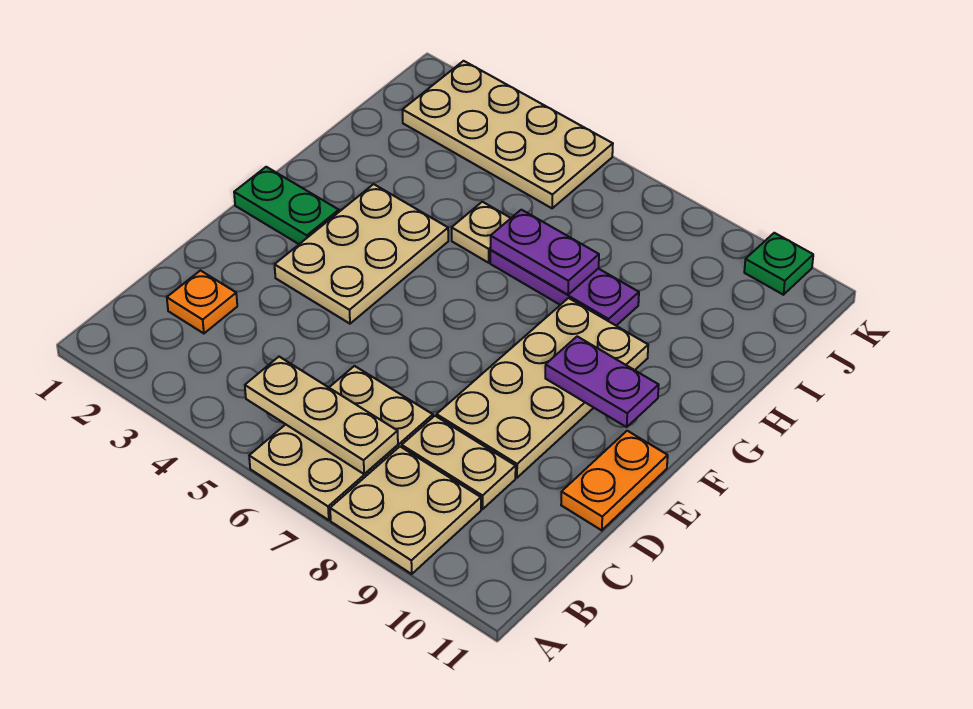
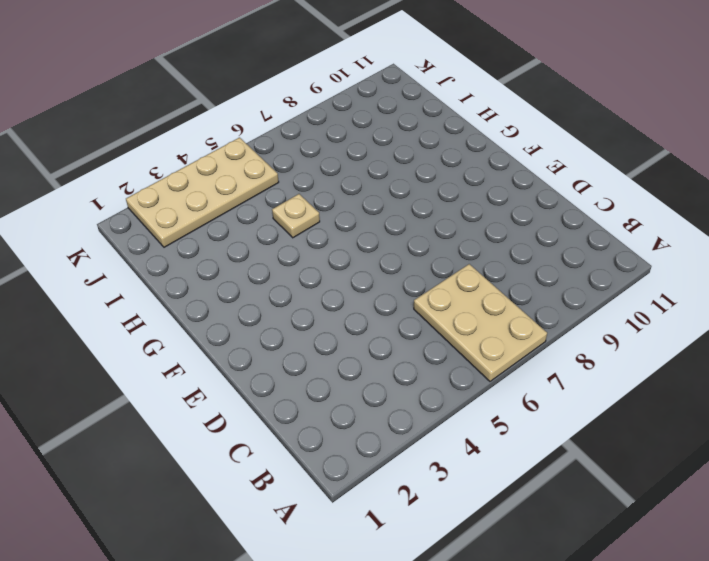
none -> tan plate A8:B9 level 1
none -> orange plate C2 level 1
none -> tan plate C8:C9 level 1

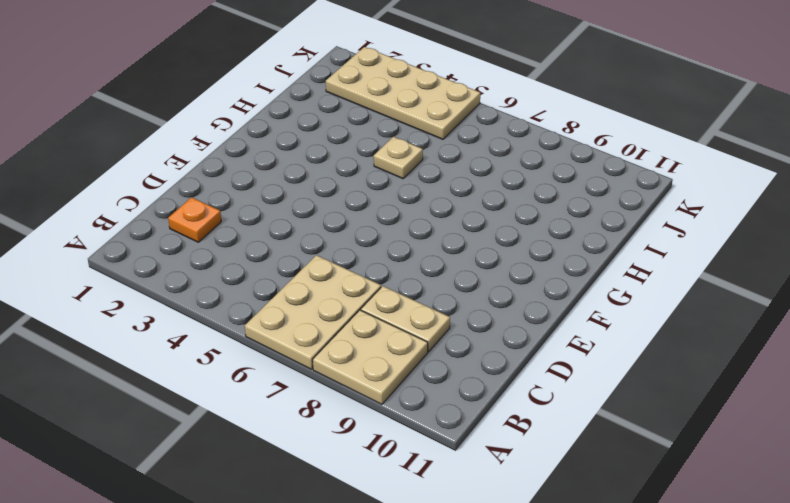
none -> tan plate D8:G9 level 1
none -> orange plate D11:E11 level 1
none -> tan plate E3:G4 level 1

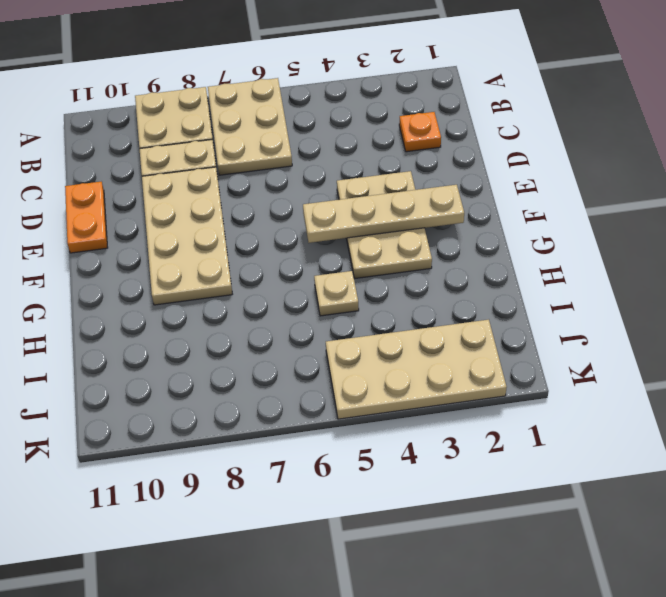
tan plate F2:F5 level 2 -> none
none -> green plate F1:F2 level 1
none -> purple plate H6:H8 level 1
none -> green plate K10 level 1

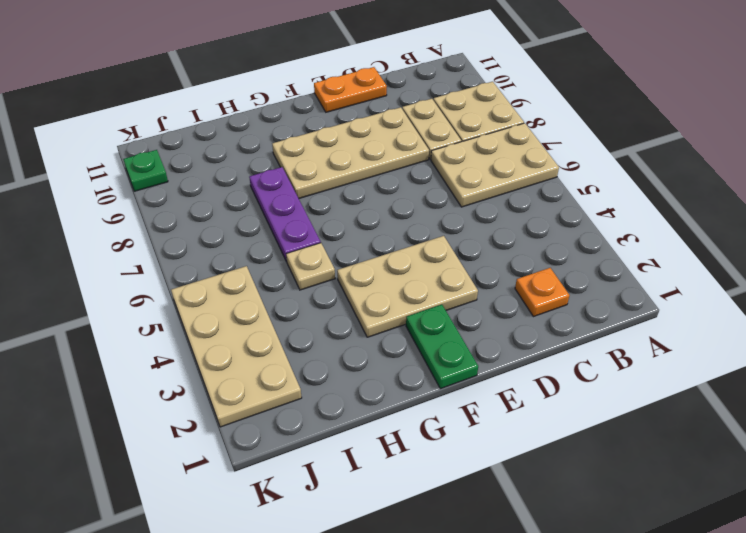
none -> tan plate B5:B7 level 2
none -> purple plate F9:F10 level 2
none -> purple plate H6:H7 level 2

